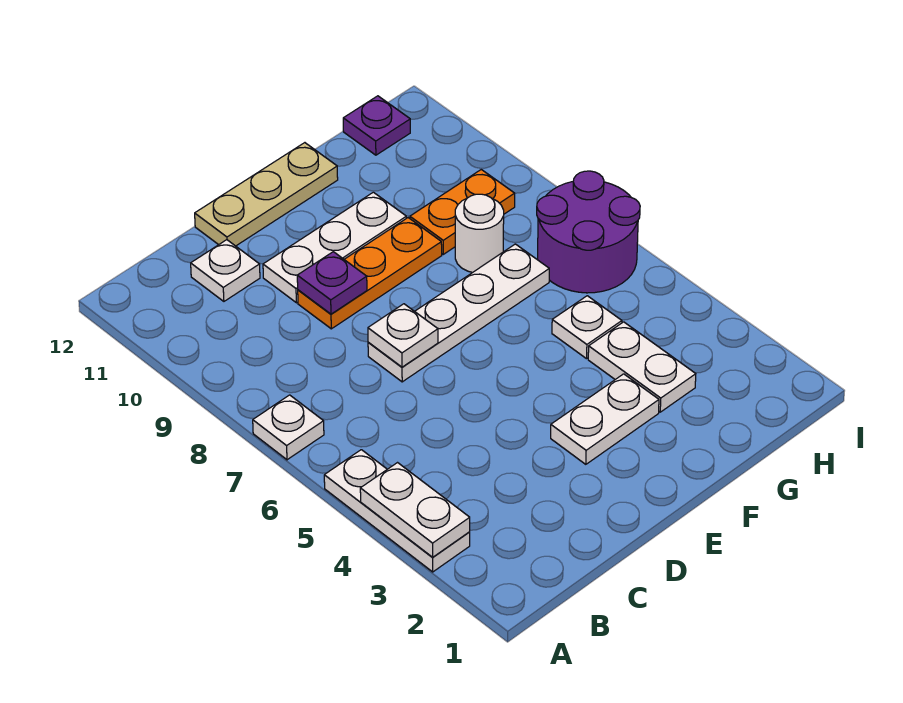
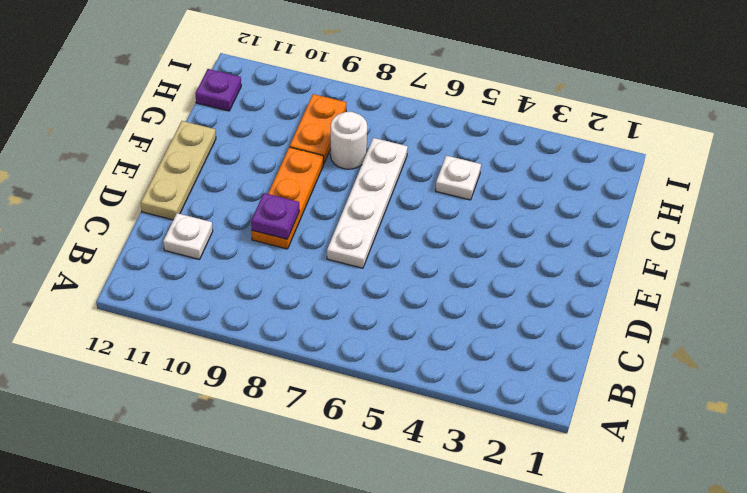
none -> white plate A3:A5 level 1
none -> white plate A7 level 1
none -> white plate D10:F10 level 1

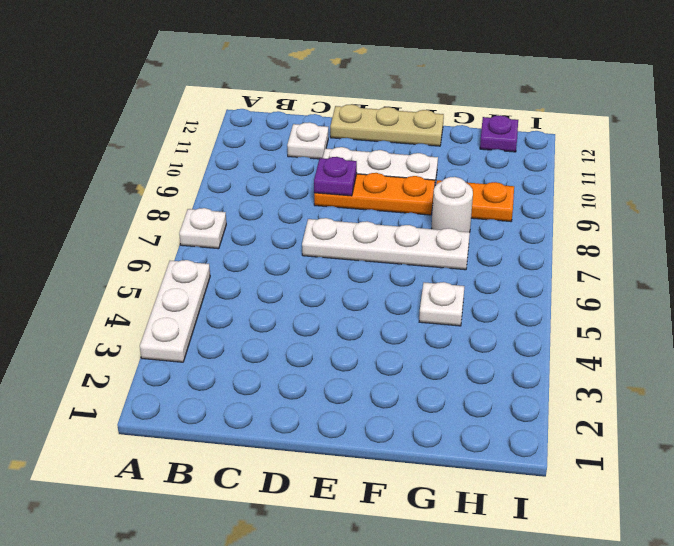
none -> white plate E3:F3 level 1
none -> white plate G3:G4 level 1
none -> purple round brick H6:I7 level 1

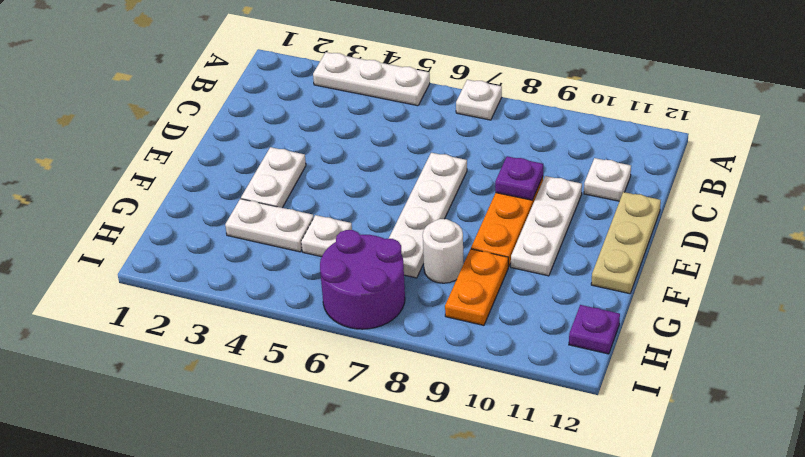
none -> white plate A3:A4 level 2
none -> white plate D7 level 2

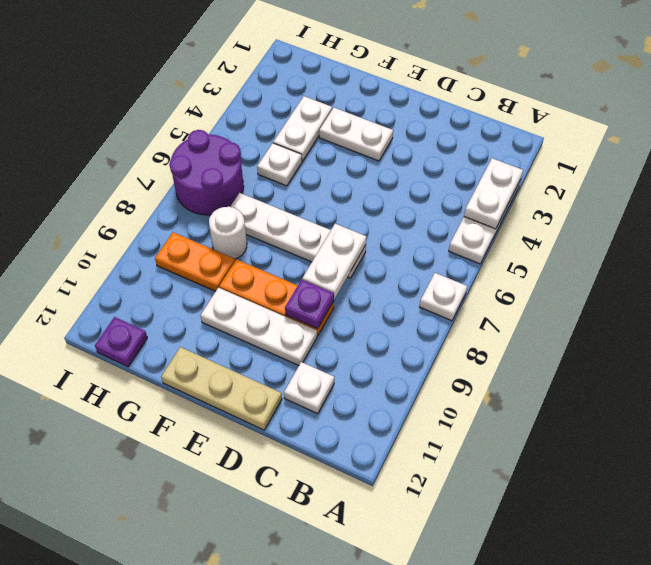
white plate D7:D8 level 2 -> white plate D7 level 2

